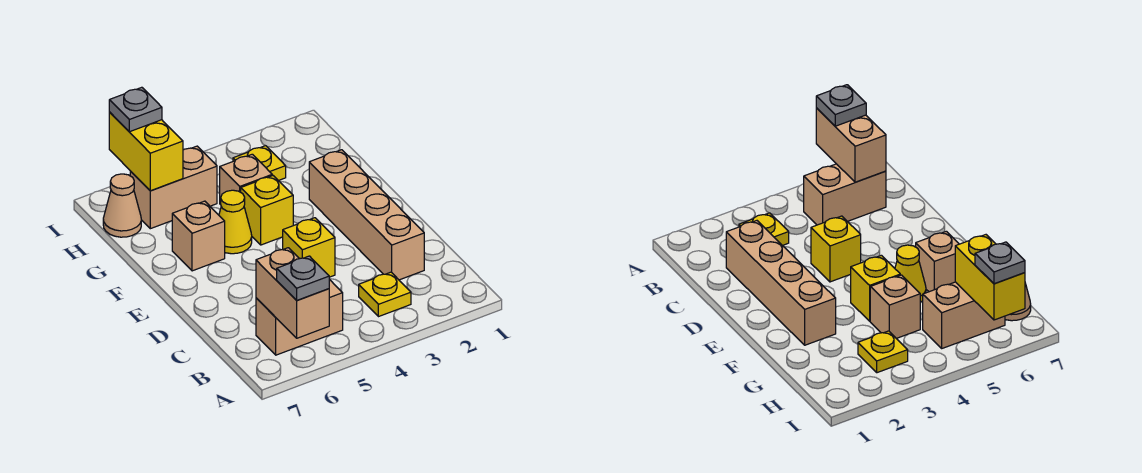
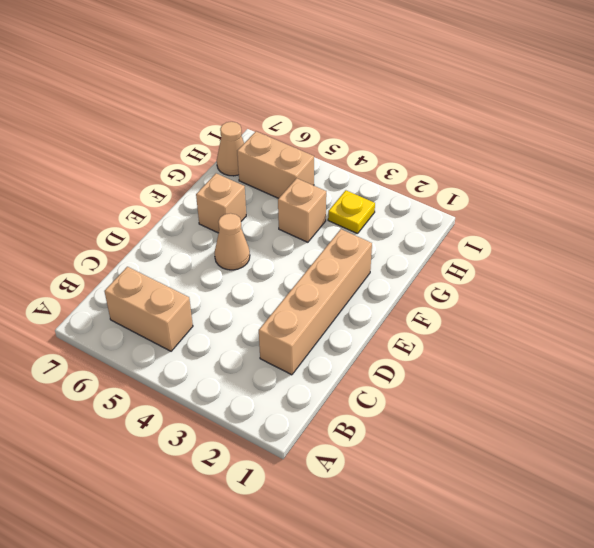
tan cone E5 level 1 -> none
none -> yellow plate B3 level 1
none -> yellow brick D4 level 1
none -> yellow brick F4 level 1

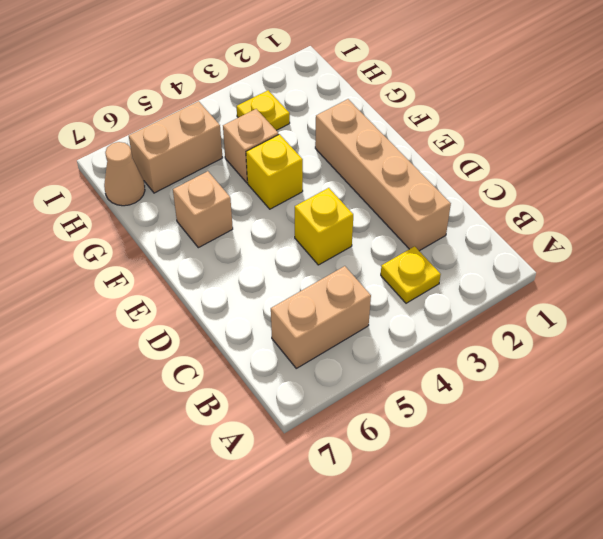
none -> yellow cone F5 level 1
none -> tan brick A6:B6 level 2
none -> yellow brick H6:I6 level 2

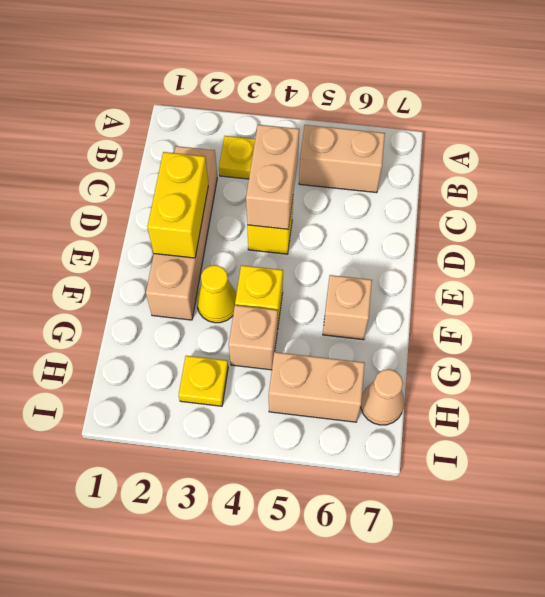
tan brick C4:D4 level 2 -> tan brick A6:B6 level 2
yellow brick D2:E2 level 2 -> yellow brick H6:I6 level 2
yellow cone F3 level 1 -> yellow cone F5 level 1
none -> grey plate A6 level 3
none -> grey plate I6 level 3

